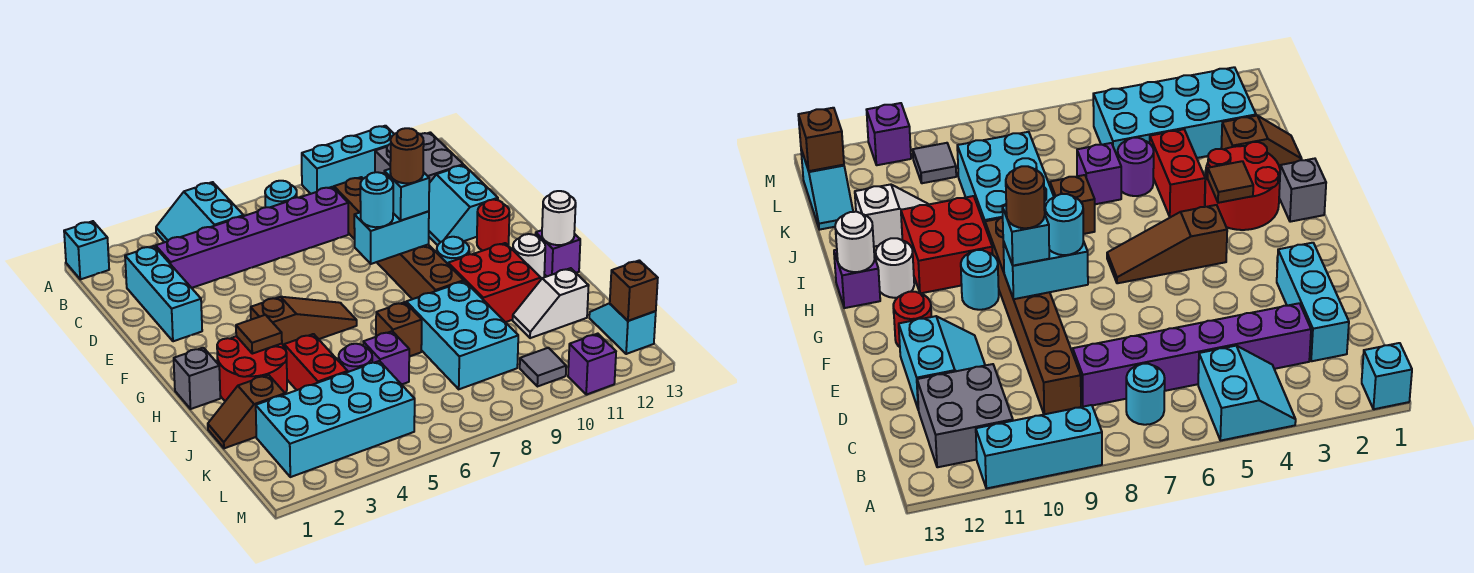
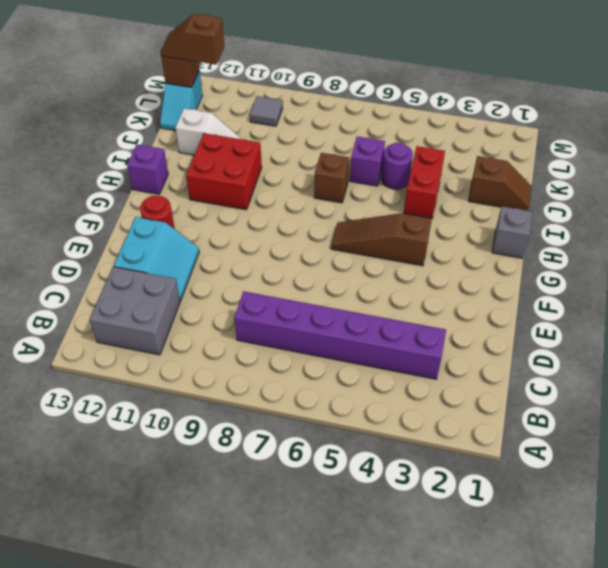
brown slope L12:L13 level 3 top 12 -> none
none -> cyan brick A1 level 1
none -> cyan slope A4:B5 level 1 top 5
none -> cyan brick A9:A11 level 1
none -> cyan round brick B7 level 1

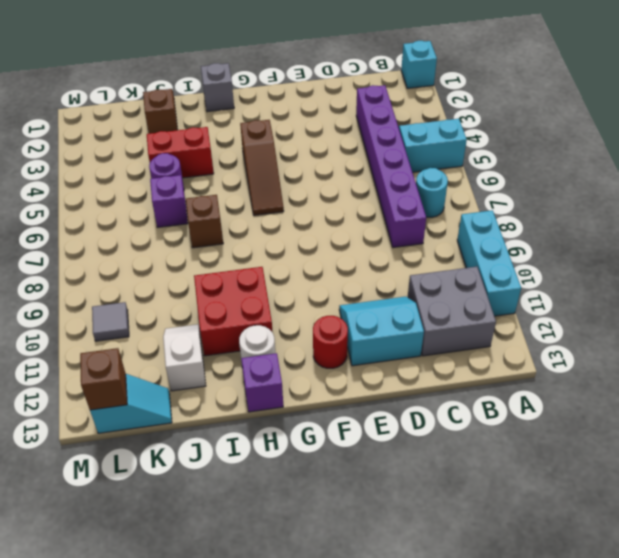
none -> cyan brick C2:E2 level 1
none -> brown brick C9:H9 level 1
none -> cyan round brick G10 level 1
none -> red round brick H2:I3 level 1

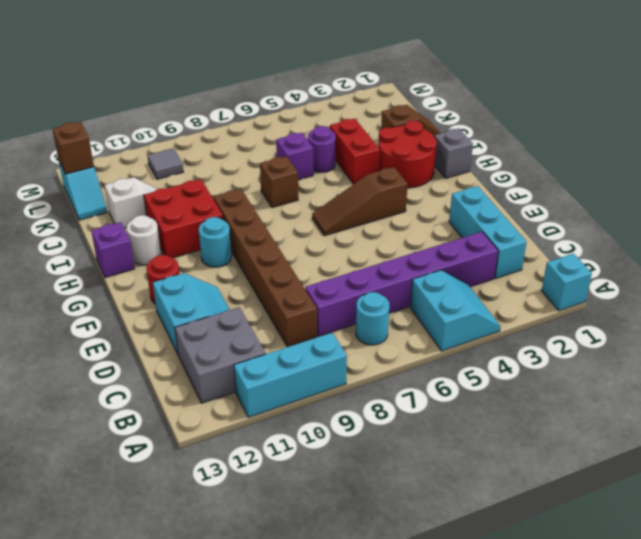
none -> cyan brick I8:K9 level 1
none -> cyan brick K2:L5 level 1
none -> purple brick M11 level 1
none -> cyan brick F8:F9 level 2

